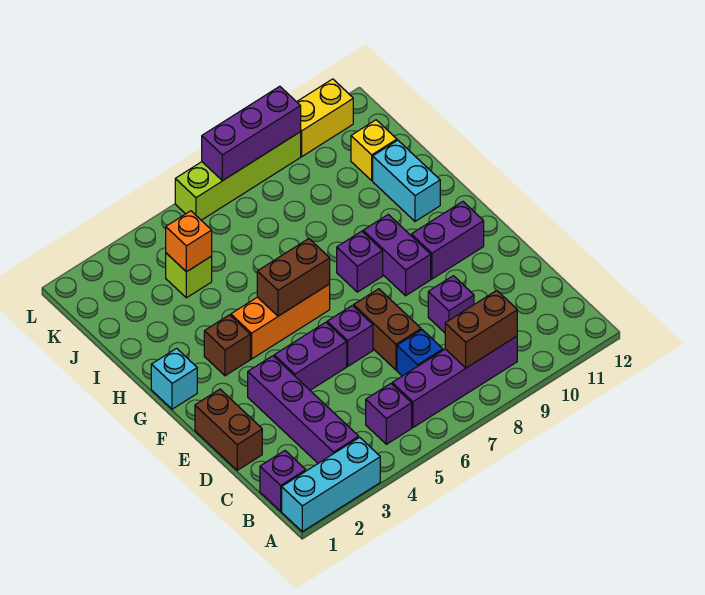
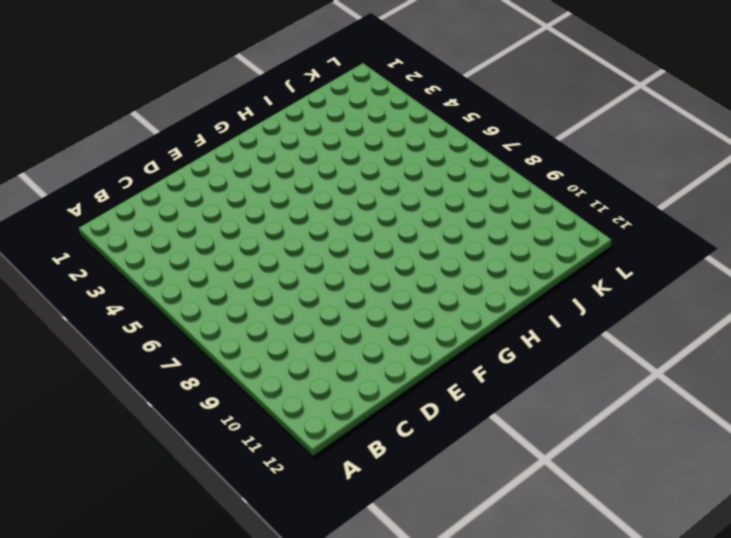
none -> cyan brick A1:A3 level 1
none -> purple brick B1 level 1
none -> purple brick B3:E3 level 1

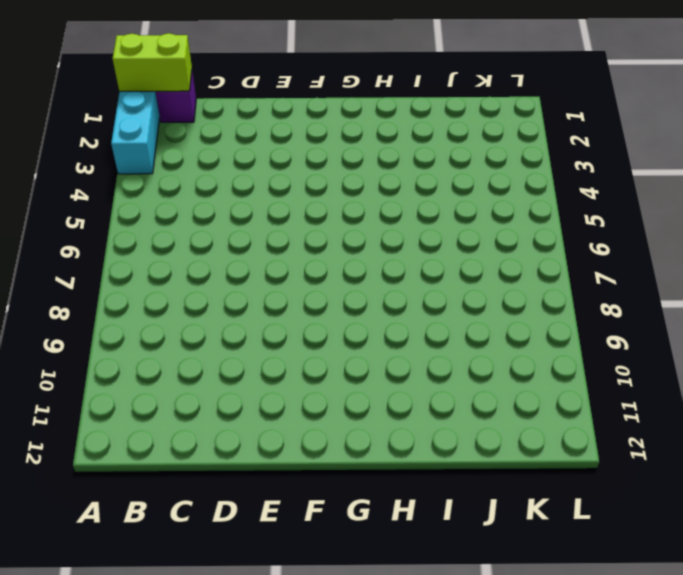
lime brick A1:B1 level 2 -> none
none -> purple brick B3:E3 level 1
none -> purple brick B5 level 1
none -> purple brick B6:B9 level 1

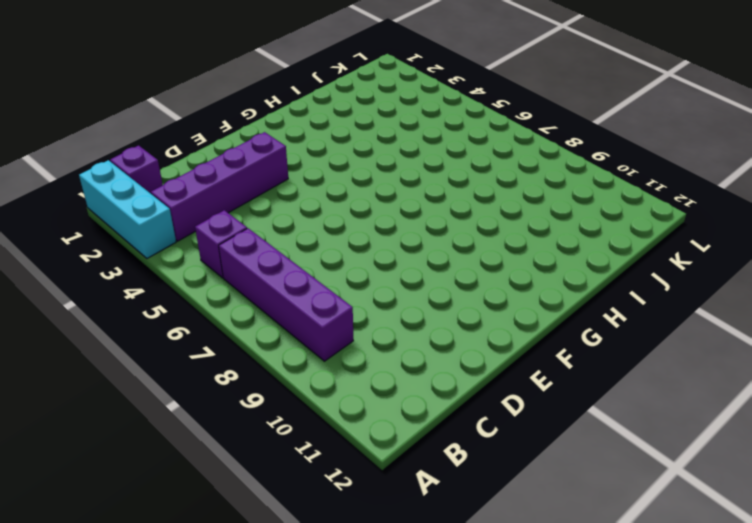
none -> blue brick C7 level 1
none -> brown brick D1:E1 level 1
none -> brown brick D7:E7 level 1

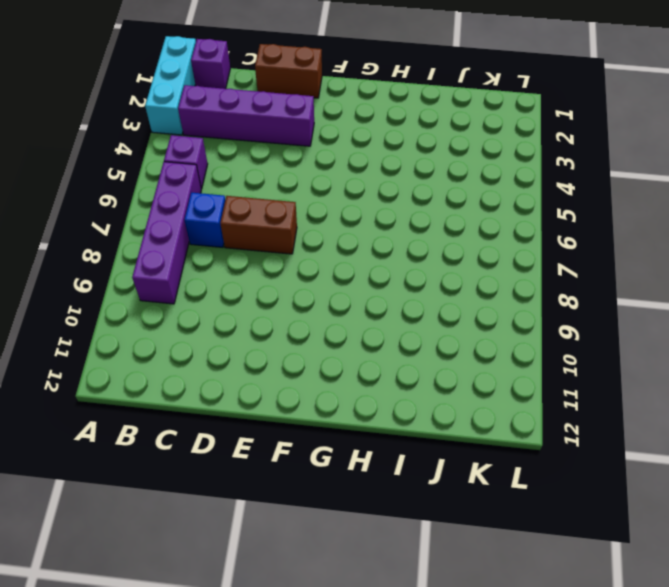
none -> purple brick D9 level 1
none -> purple brick E4:E5 level 1
none -> purple brick E6 level 1

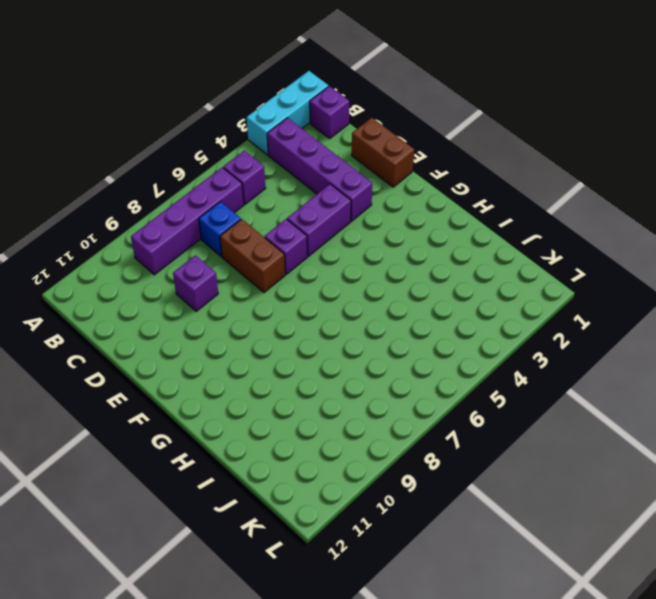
none -> purple brick F9:G9 level 1
none -> purple brick F10:F11 level 1
none -> cyan brick G1 level 1

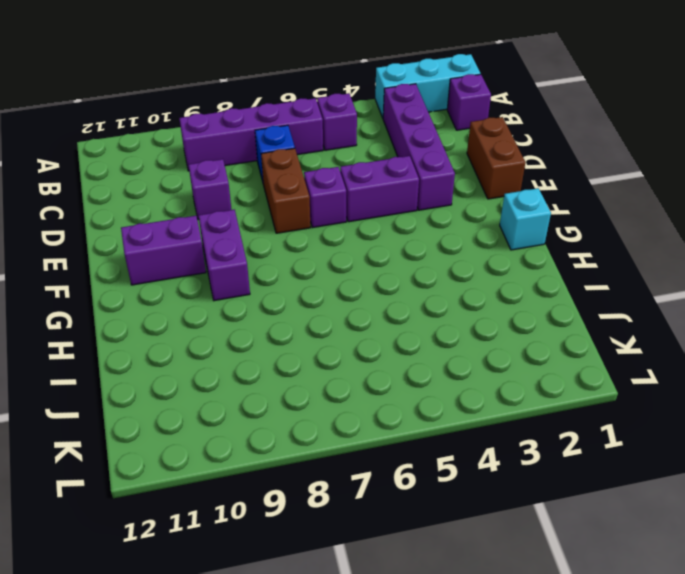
none -> brown brick G3 level 1
none -> orange brick G4:G6 level 1
none -> purple brick G8 level 1

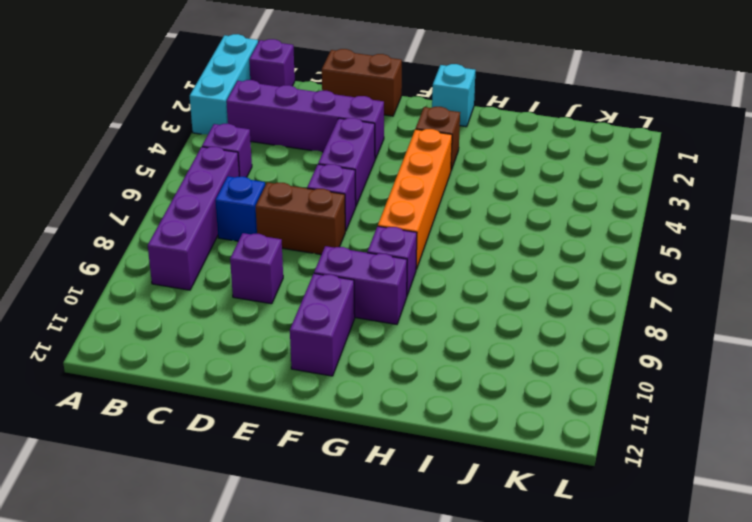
orange brick G4:G7 level 1 -> orange brick G4:G6 level 1
none -> cyan brick H11:I11 level 1
none -> lime brick J4 level 1
none -> yellow brick J11 level 1

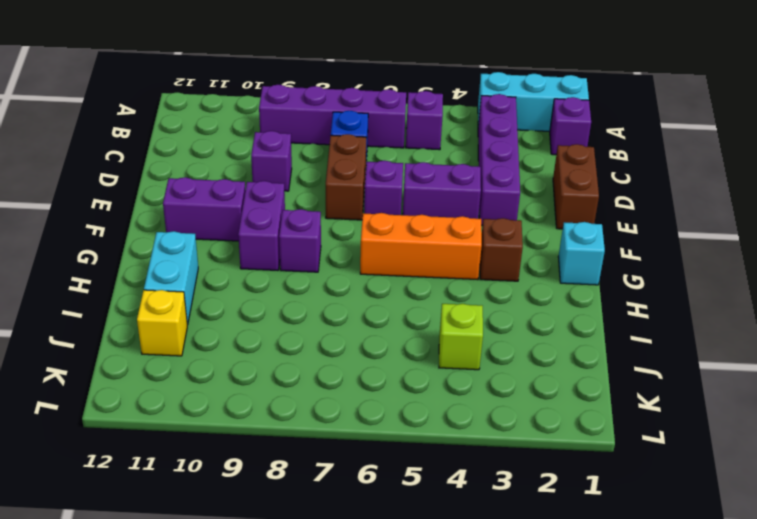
none -> lime brick L6:L9 level 1
none -> yellow brick L10:L11 level 1
none -> brown brick B8:B9 level 2

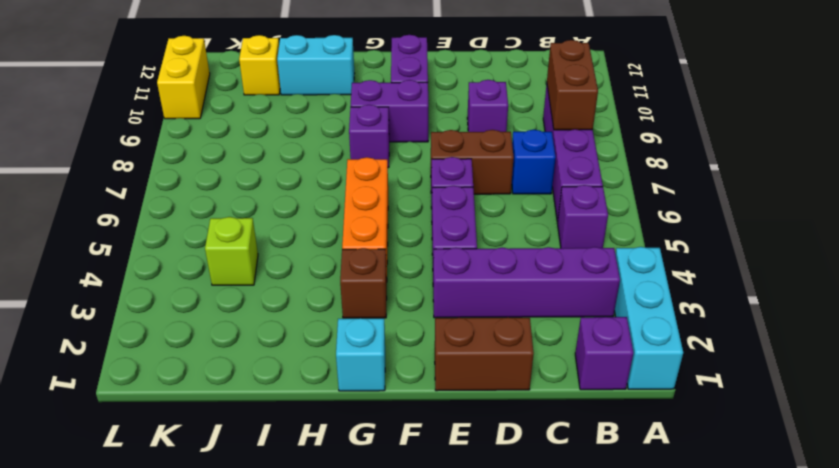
none -> lime brick L6:L9 level 1
none -> brown brick G5:G6 level 2
none -> orange brick J4 level 2

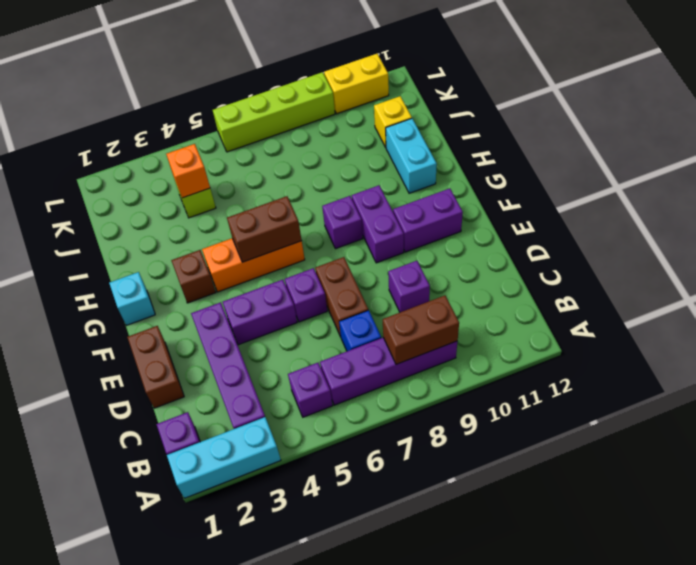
none -> purple brick L7:L9 level 2

